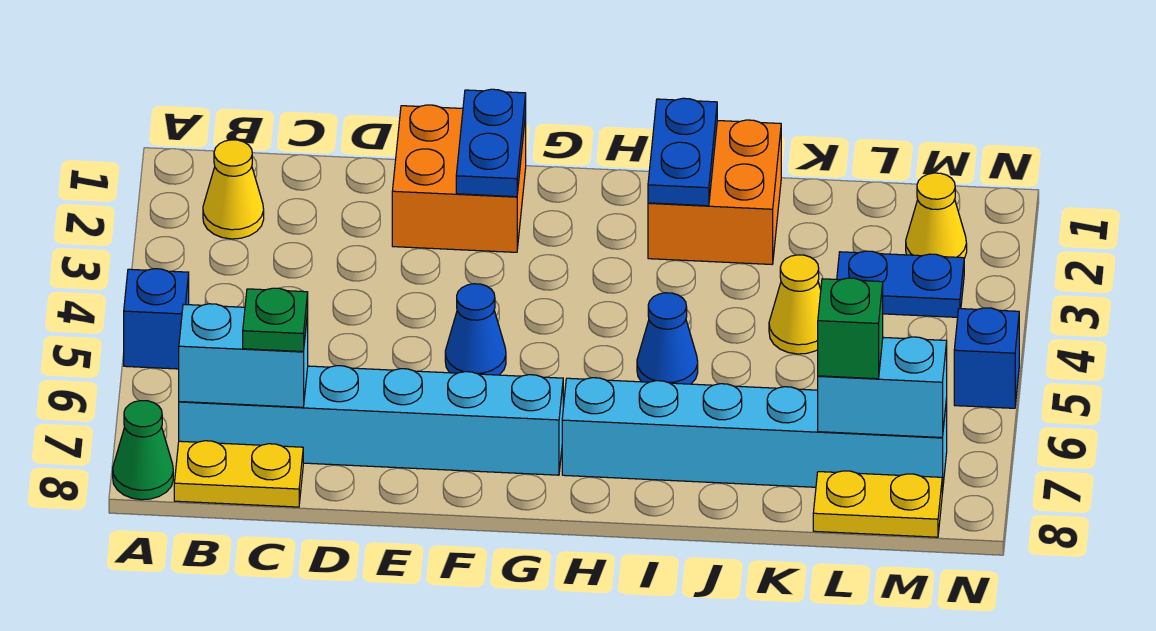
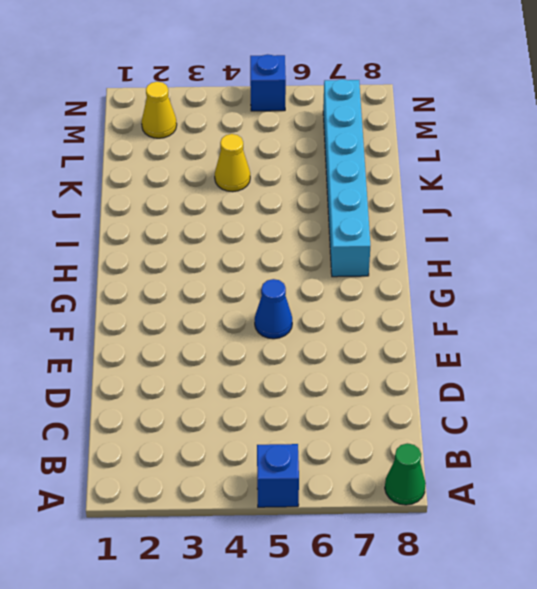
none -> yellow cone B2 level 1
none -> cyan brick B7:G7 level 1
none -> yellow plate B8:C8 level 1

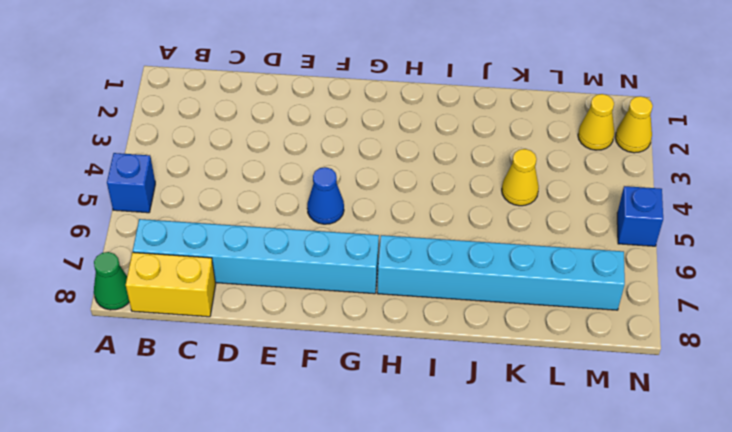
yellow brick B8:C8 level 1 -> yellow plate B8:C8 level 1
yellow cone N2 level 1 -> yellow cone B2 level 1
none -> orange brick E1:F2 level 1
none -> orange brick I1:J2 level 1
none -> blue cone I5 level 1

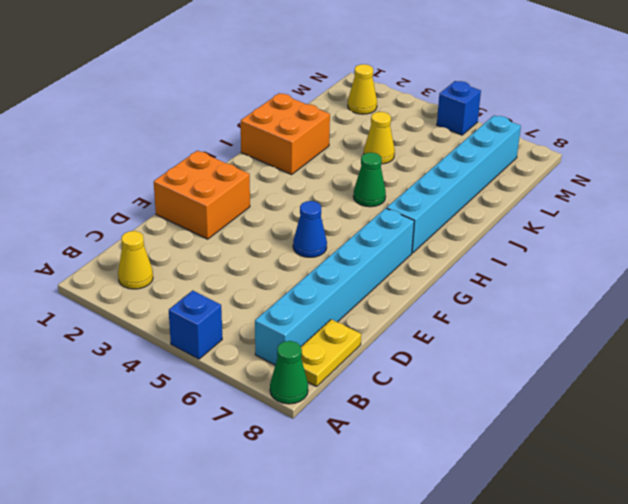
green cone I5 level 1 -> blue cone I5 level 1
none -> blue plate L3:M3 level 1
none -> yellow plate L8:M8 level 1
none -> cyan brick B7:C7 level 2

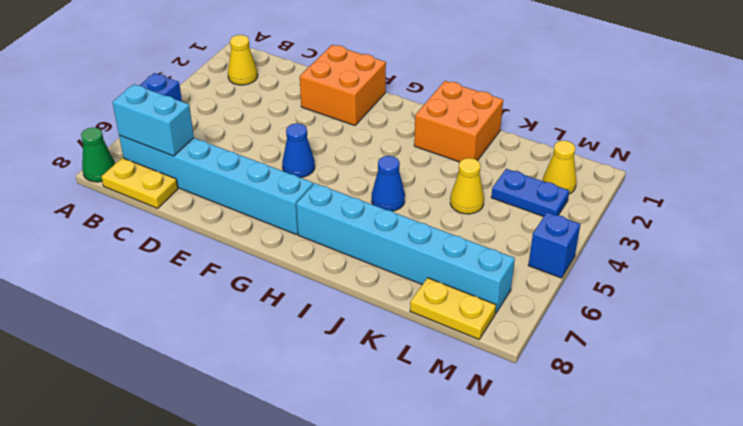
none -> blue plate F1:F2 level 2
none -> blue plate I1:I2 level 2
none -> cyan brick L7:M7 level 2

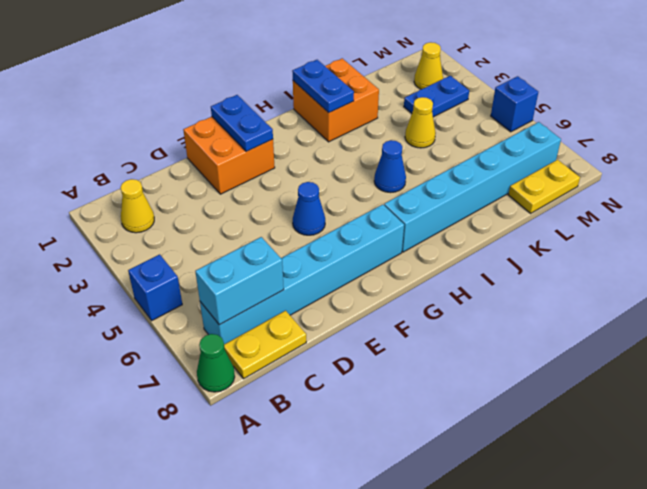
none -> cyan brick L7:M7 level 2
none -> green plate C7 level 3
none -> green brick L7 level 3

